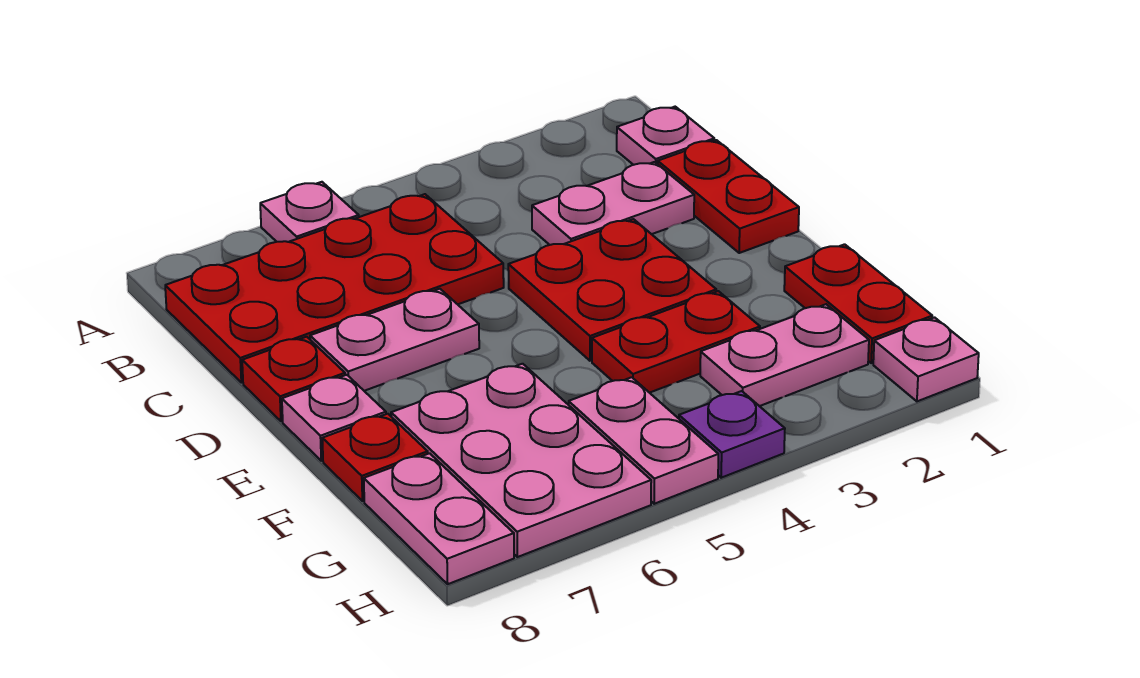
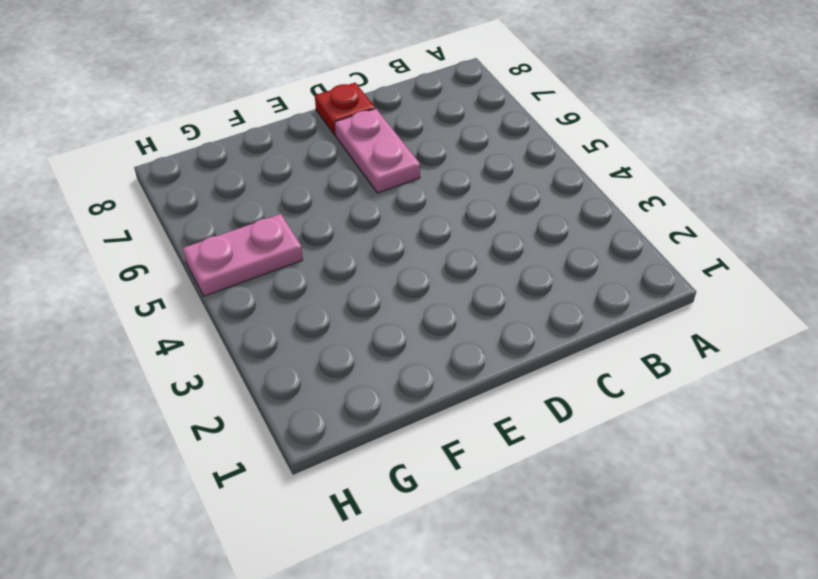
none -> pink plate A6 level 1
none -> pink plate B1 level 1
none -> red plate B5:C8 level 1

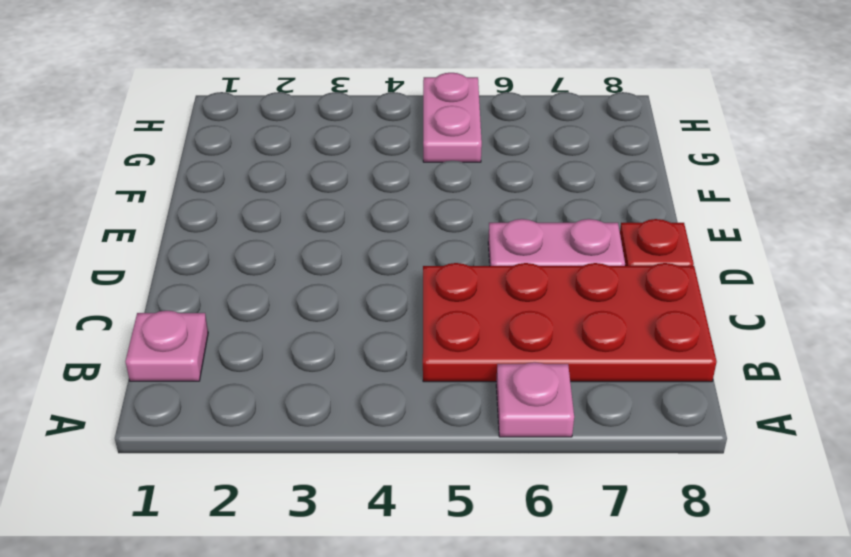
none -> red plate C1:D1 level 1
none -> pink plate C2:C3 level 1
none -> red plate D3:E4 level 1

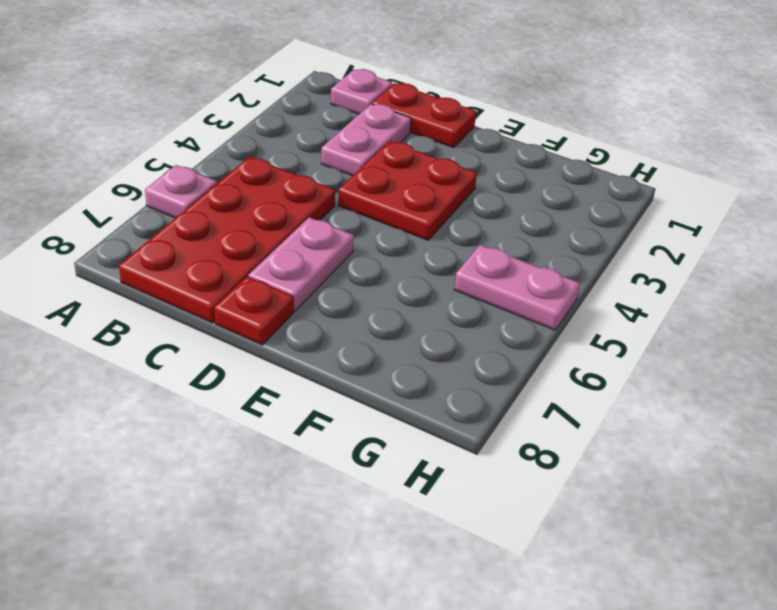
none -> pink plate E8 level 1
none -> red plate F1:G1 level 1
none -> red plate F3:F4 level 1

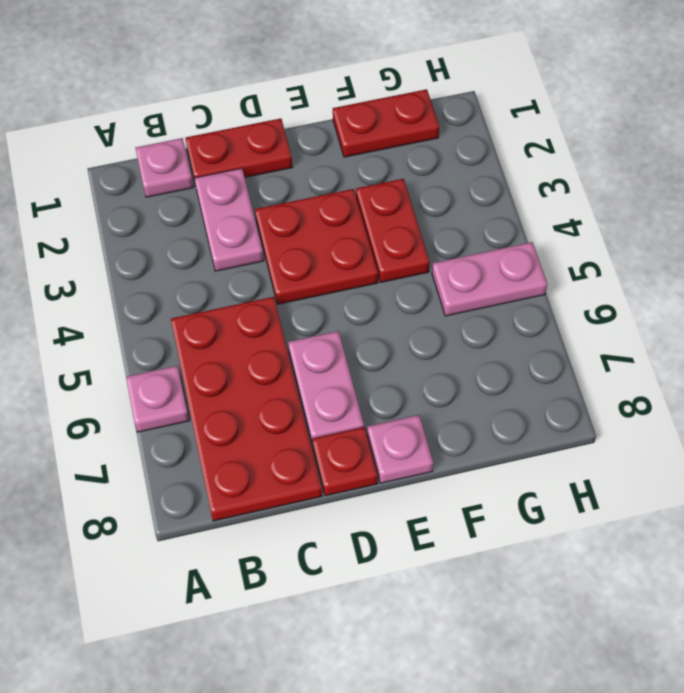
none -> pink plate F6:H7 level 1
none -> red plate F8 level 1
none -> pink plate G2:G3 level 1

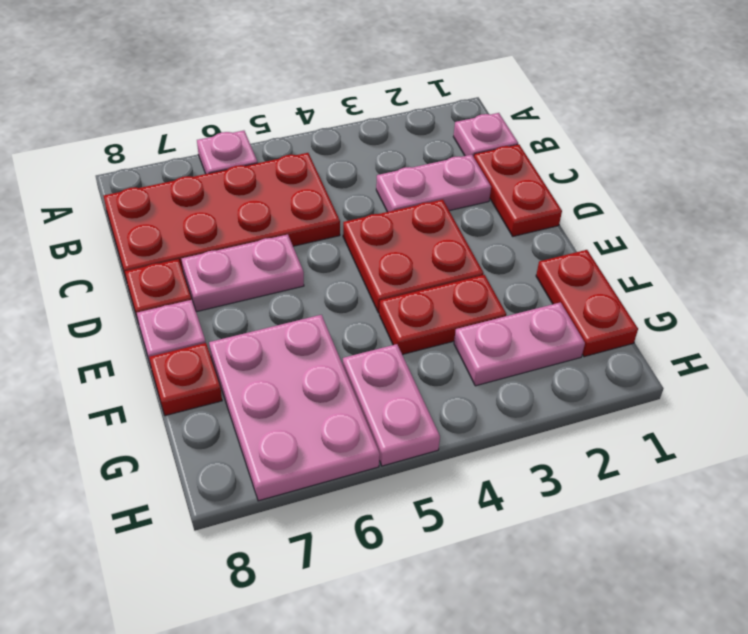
none -> pink plate G8:H8 level 1
none -> pink plate H1 level 1
none -> purple plate H4 level 1

